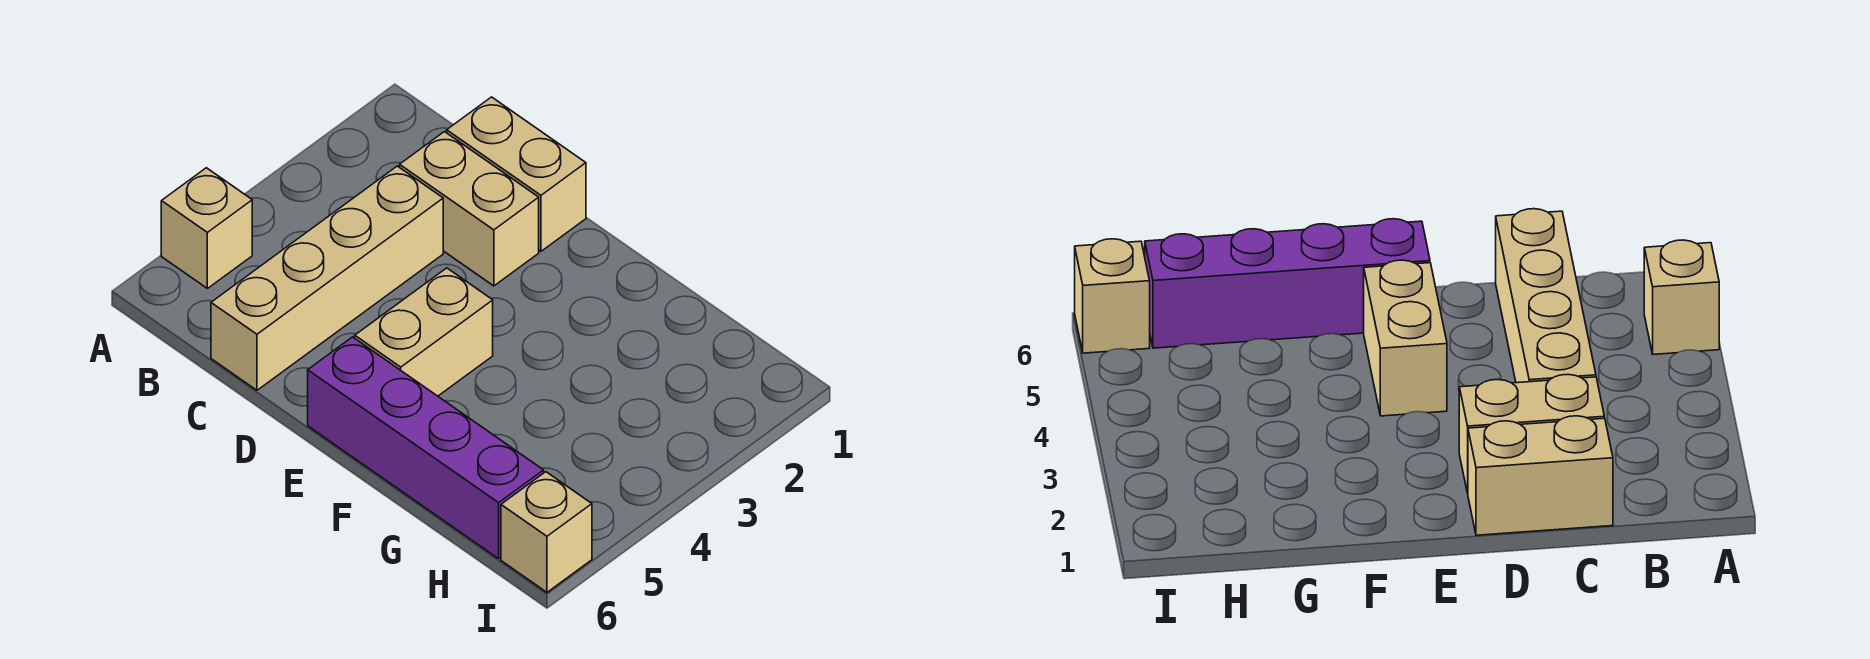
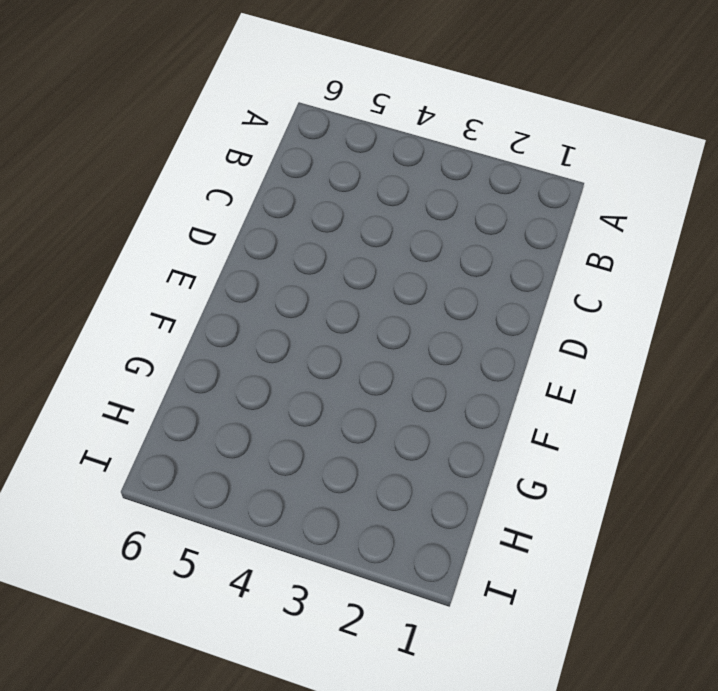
none -> tan brick A5 level 1
none -> tan brick C1:D1 level 1

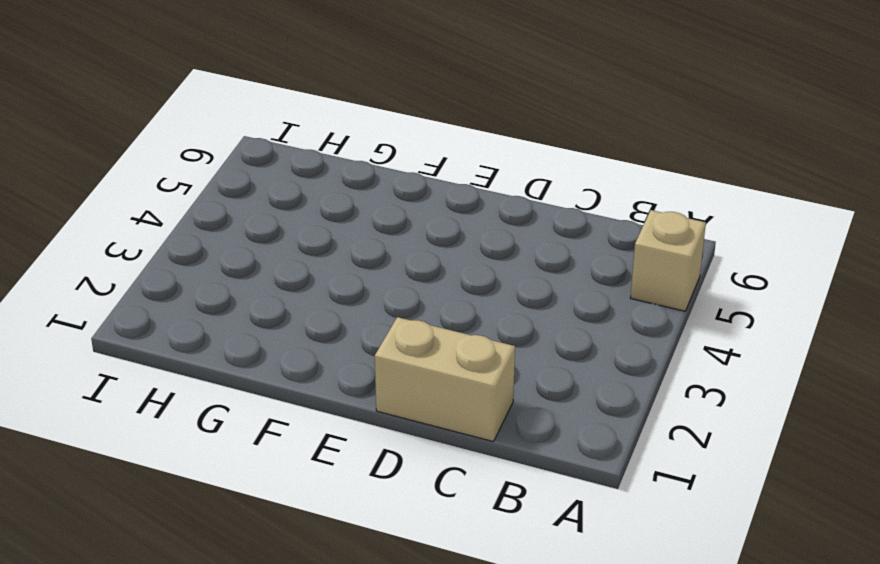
none -> tan brick C2:D2 level 1
none -> tan brick C3:C6 level 1

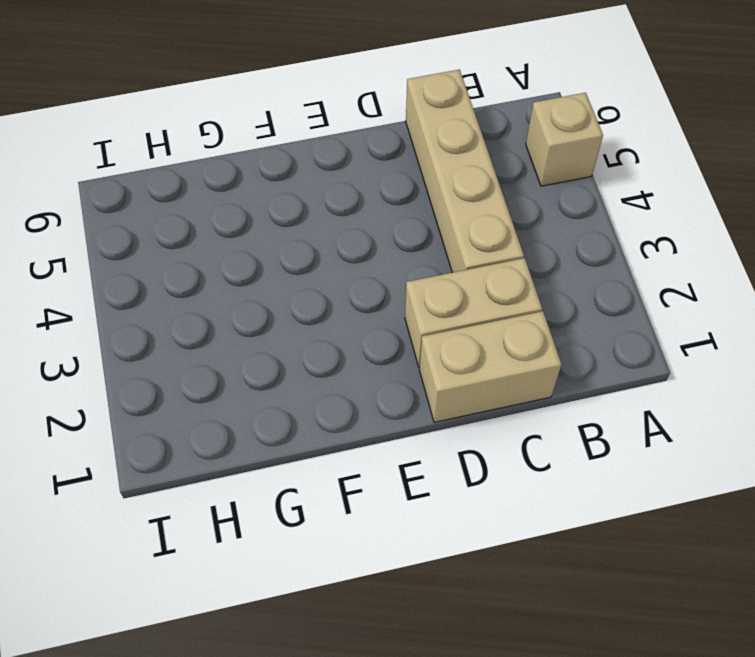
none -> tan brick E4:E5 level 1
none -> purple brick E6:H6 level 1

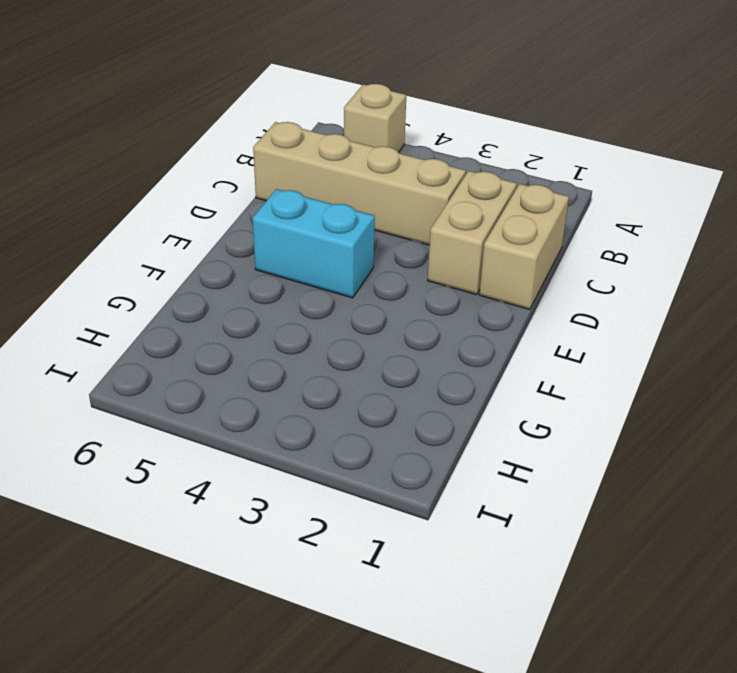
cyan brick E4:E5 level 1 -> tan brick E4:E5 level 1
none -> purple brick E6:H6 level 1
none -> tan brick I6 level 1

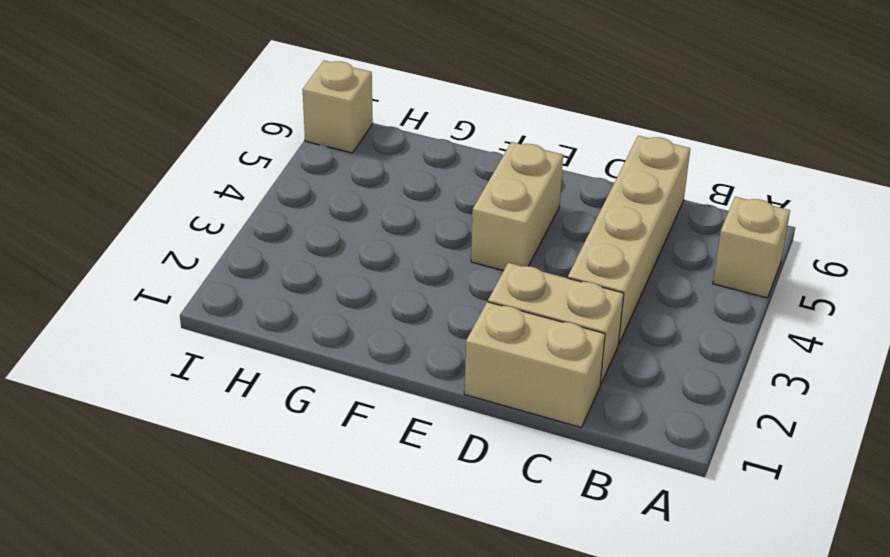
none -> purple brick E6:H6 level 1

